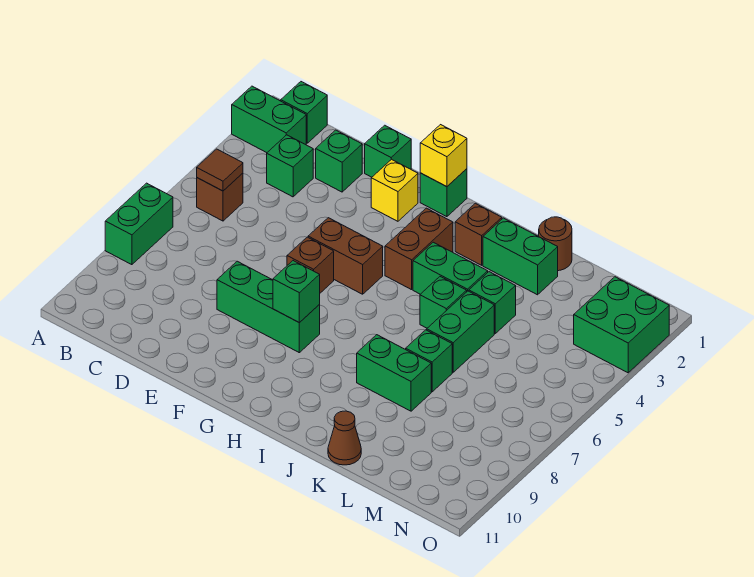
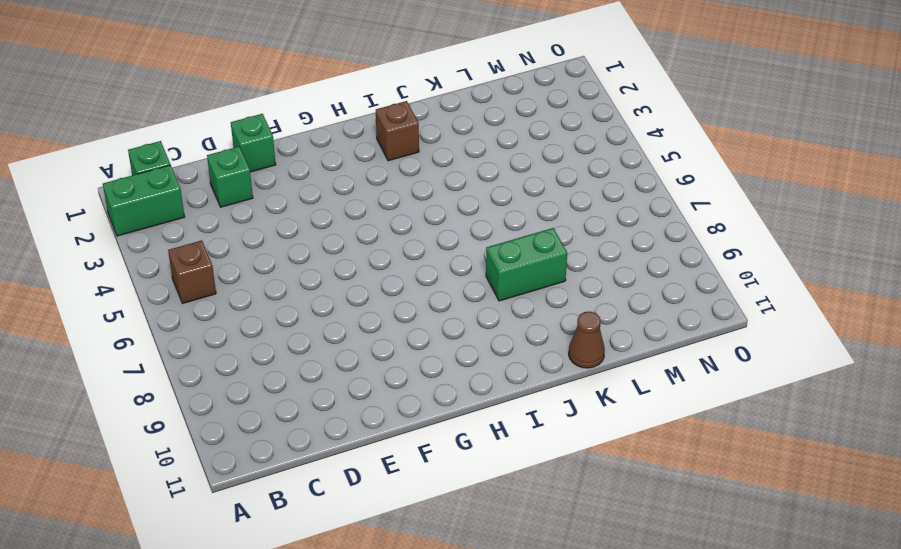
none -> green brick A7:A8 level 1
none -> green brick C3 level 1
none -> green brick E8:G8 level 1

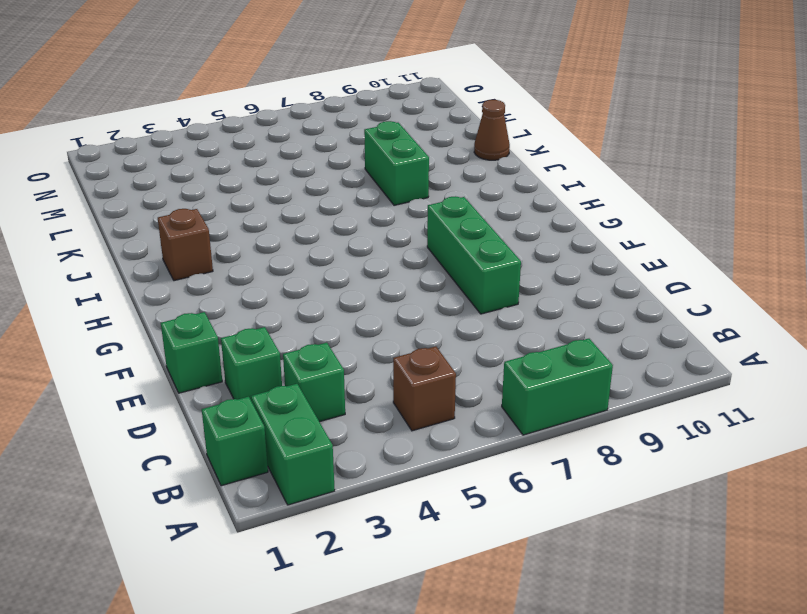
none -> yellow brick F2 level 1
none -> brown brick F5:G5 level 1
none -> brown brick F6 level 1

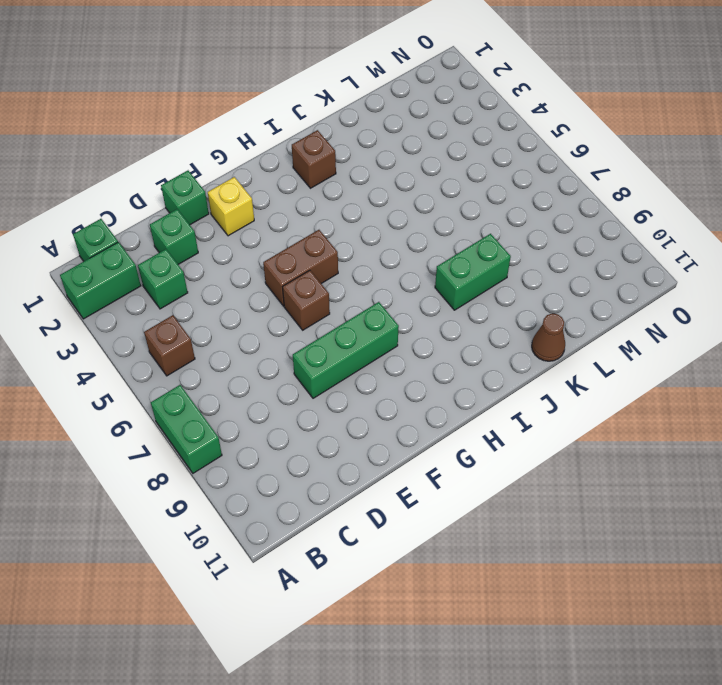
none -> green brick G1 level 1
none -> brown brick H3:H4 level 1
none -> green brick I4:J4 level 1

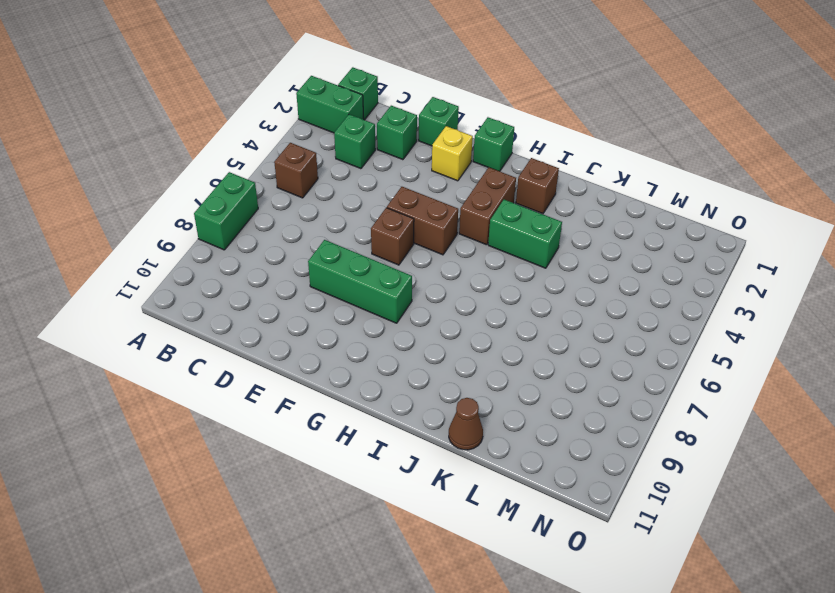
none -> green brick J2:K2 level 1
none -> green brick J5 level 1
none -> green brick J8:K8 level 1

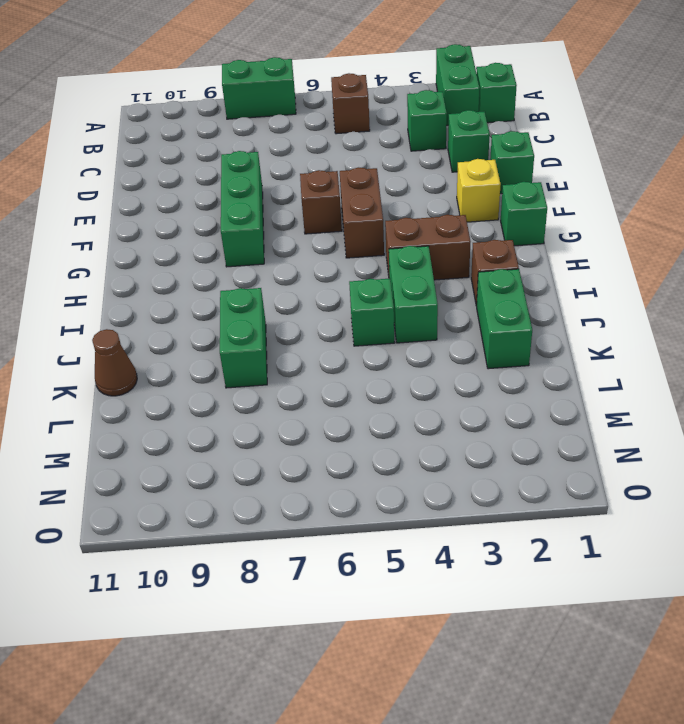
none -> brown round brick K1 level 1
none -> green brick K4 level 1
none -> green brick K5:K6 level 1

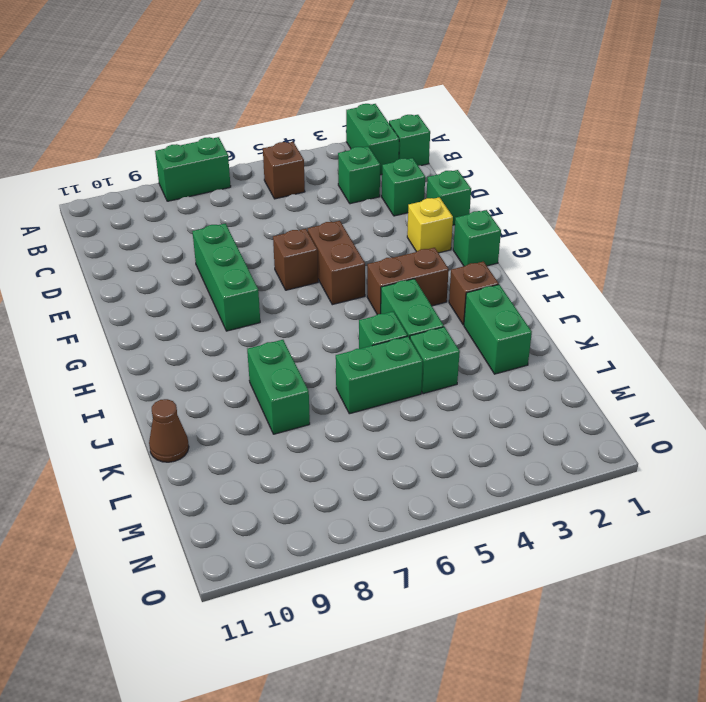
none -> brown round brick K1 level 1
none -> green brick K7 level 1
none -> green brick N2:O3 level 1

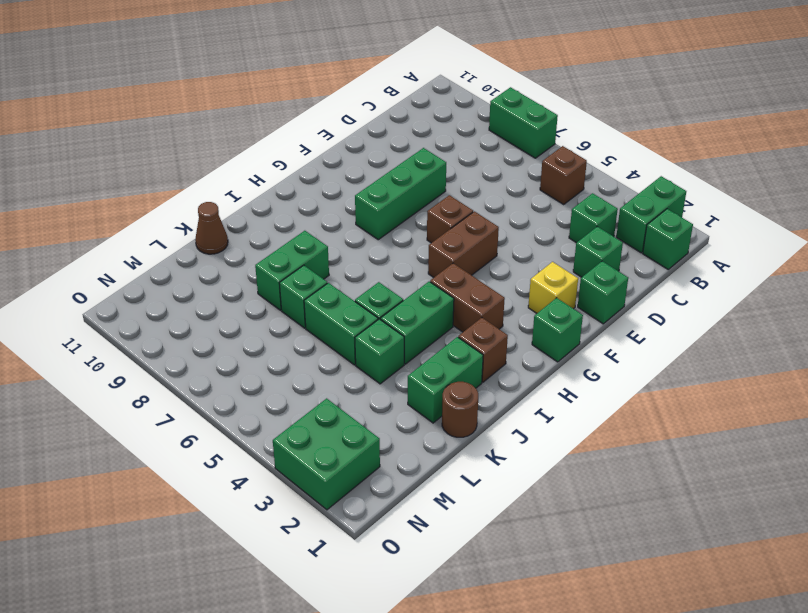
none -> brown tile B5 level 2
none -> yellow brick G1 level 2
none -> green brick G8 level 2

